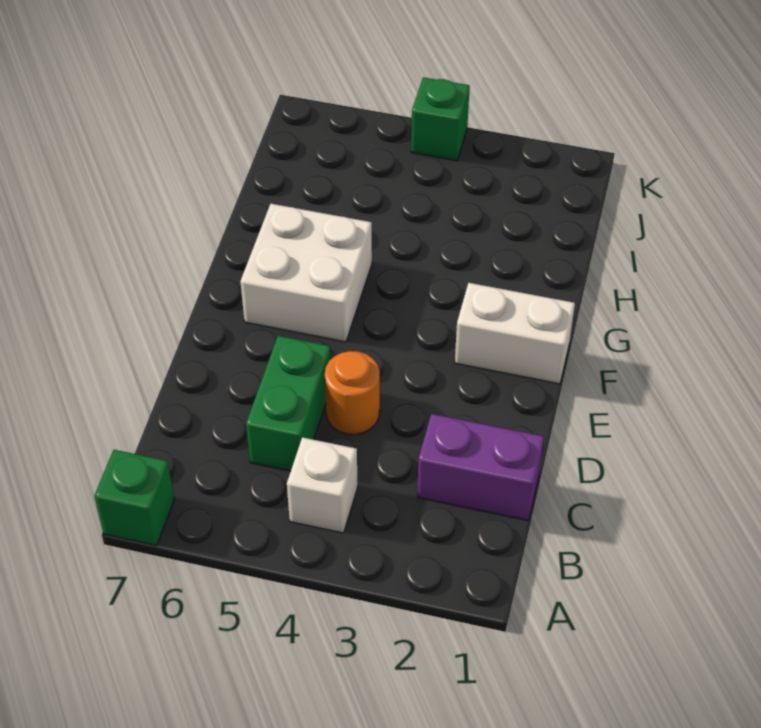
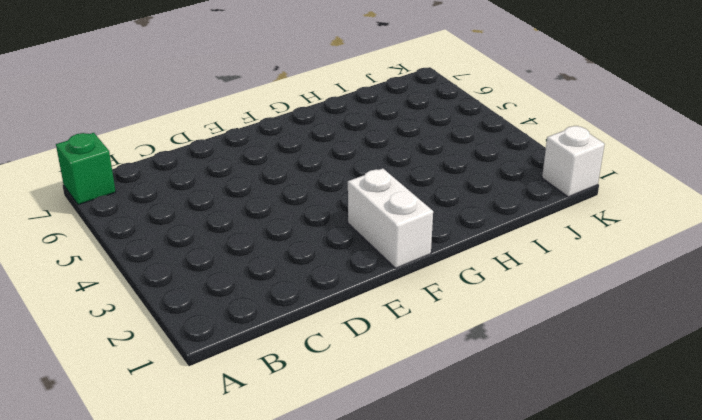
white brick K1 level 1 -> white brick B4 level 1
none -> purple brick C1:C2 level 1
none -> green brick C5:D5 level 1

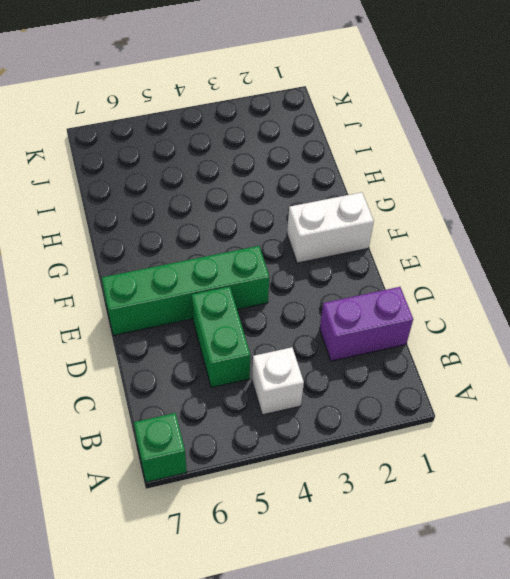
green brick E4:E7 level 1 -> none
none -> orange round brick D4 level 1
none -> white brick F5:G6 level 1

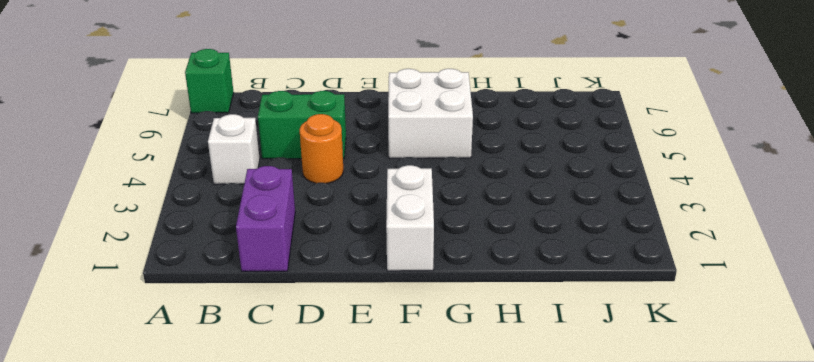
none -> green brick K4 level 1

